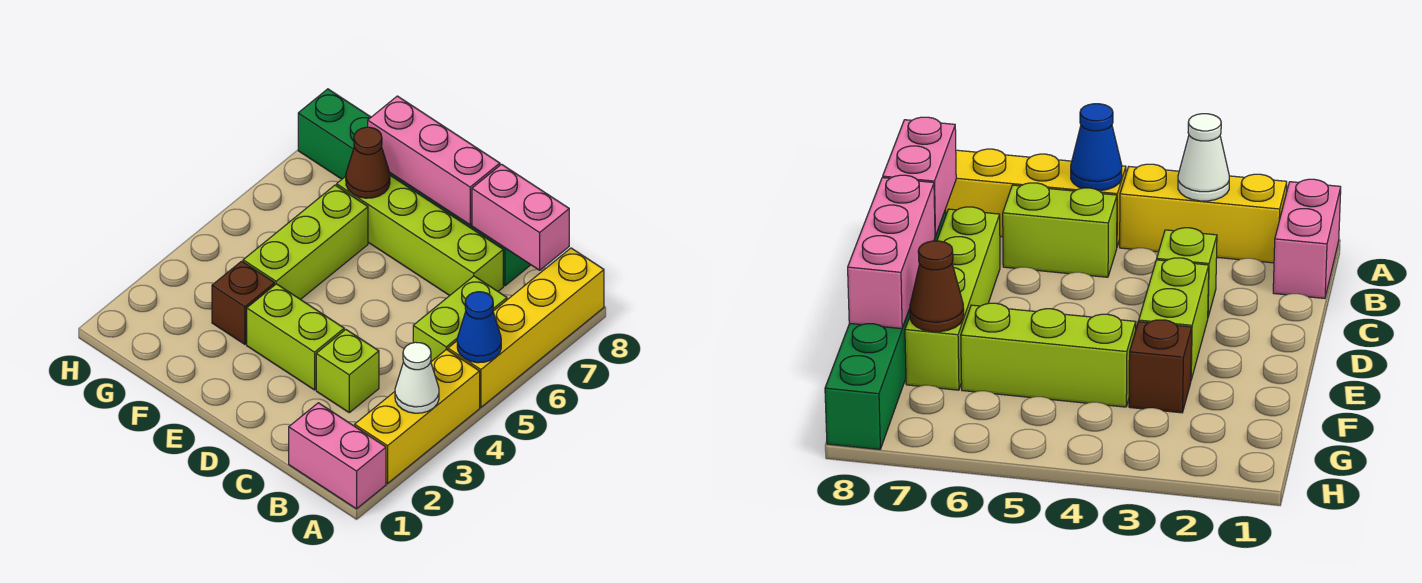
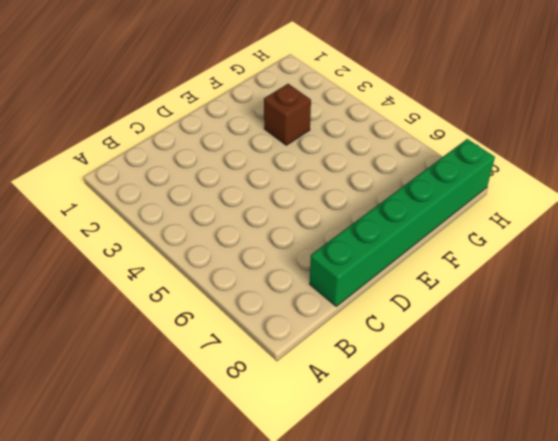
none -> pink brick A1:B1 level 1
none -> yellow brick A2:A4 level 1
none -> yellow brick A5:A8 level 1

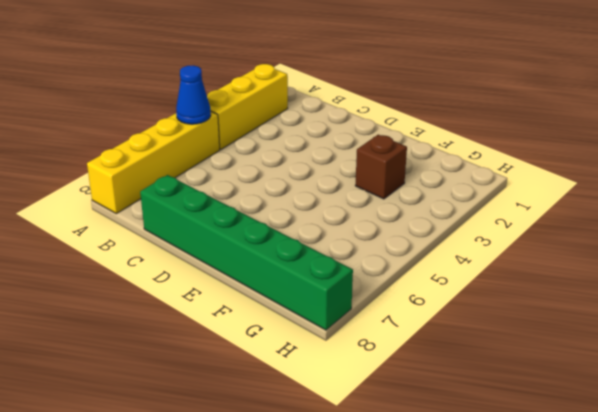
none -> pink brick A1:B1 level 1
none -> lime brick B5:B6 level 1
none -> lime brick C3 level 1

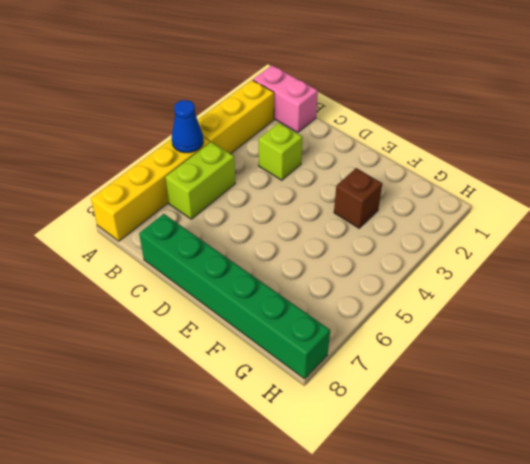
none -> lime brick C7:F7 level 1
none -> lime brick D3:E3 level 1
none -> lime brick F4:F6 level 1

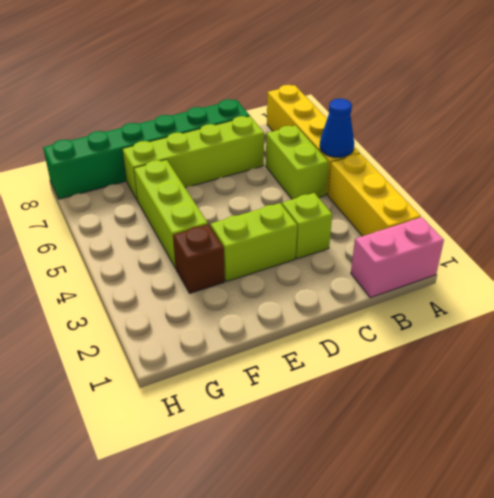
none -> white cone A3 level 2
none -> pink brick B8:C8 level 2
none -> pink brick D8:F8 level 2

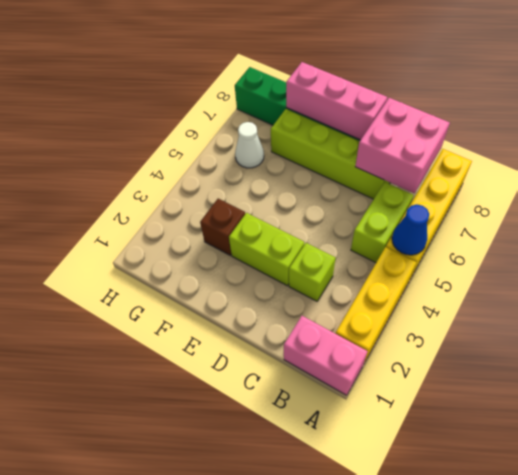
pink brick B7:C8 level 2 -> pink brick B8:C8 level 2
white cone G6 level 1 -> white cone A3 level 2
none -> lime brick F4:F6 level 1
none -> brown cone F7 level 2

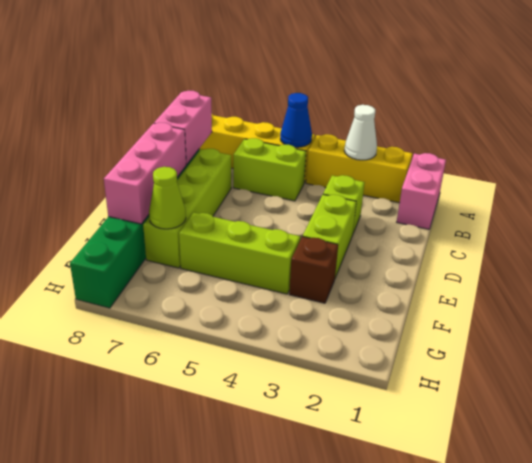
lime cone F7 level 2 -> brown cone F7 level 2

